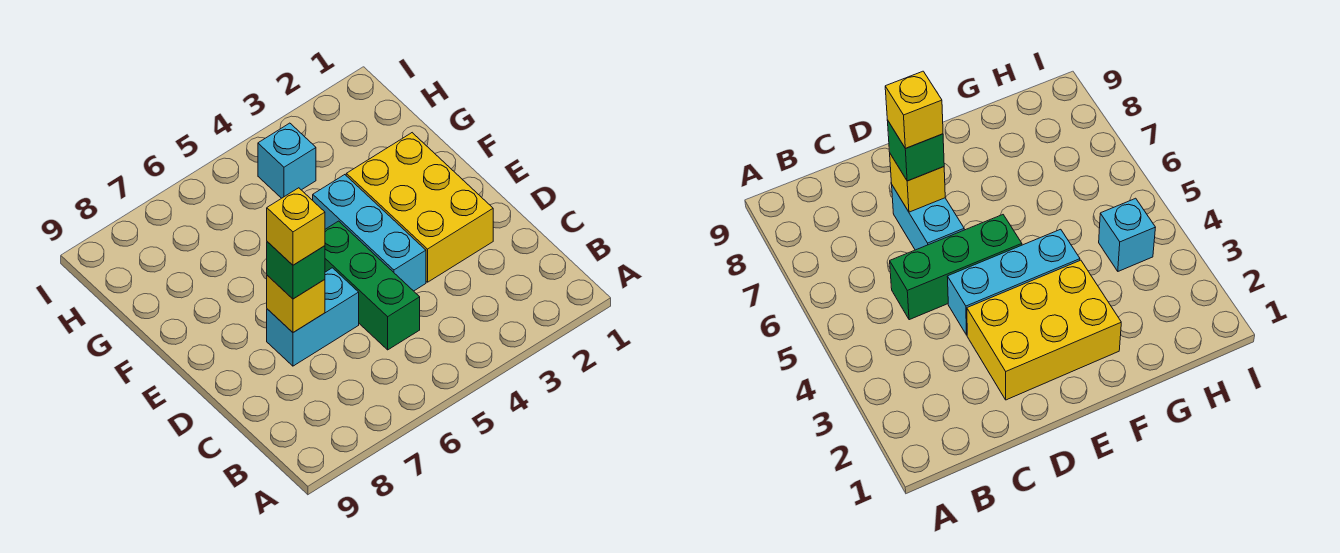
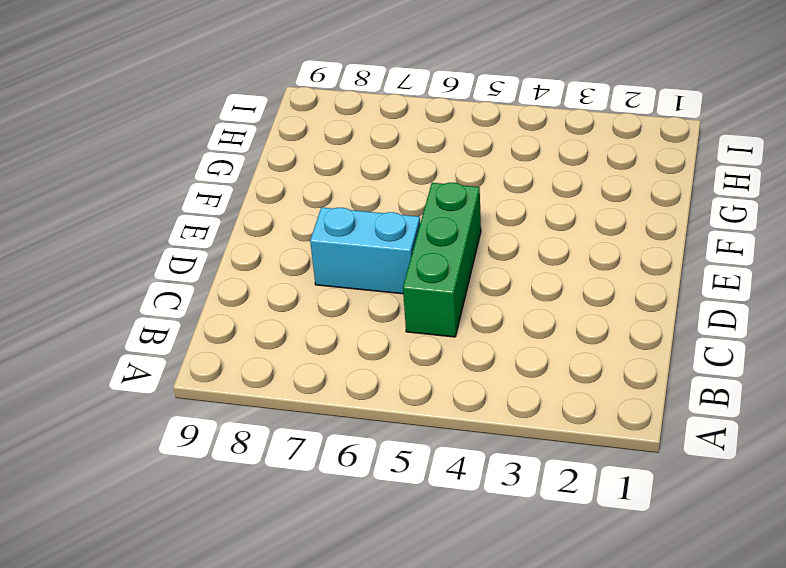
none -> yellow brick D2:F3 level 1
none -> cyan brick D4:F4 level 1

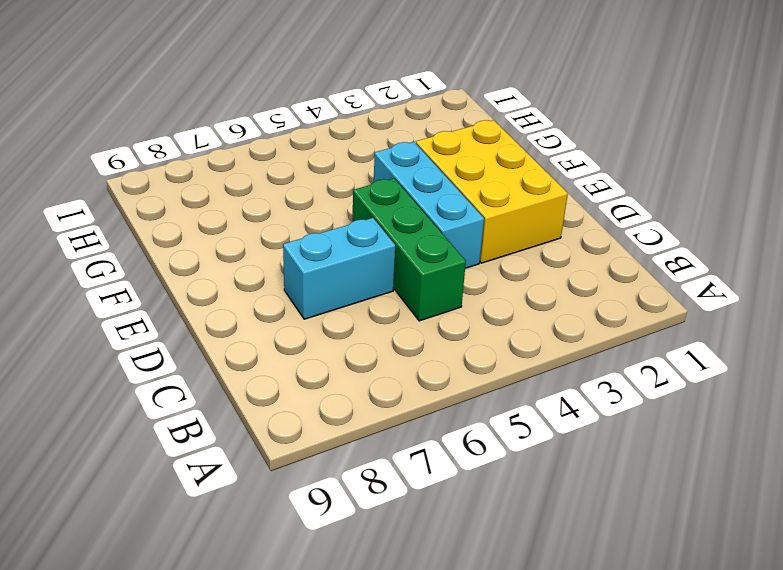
none -> cyan brick H4 level 1
none -> yellow brick D7 level 2

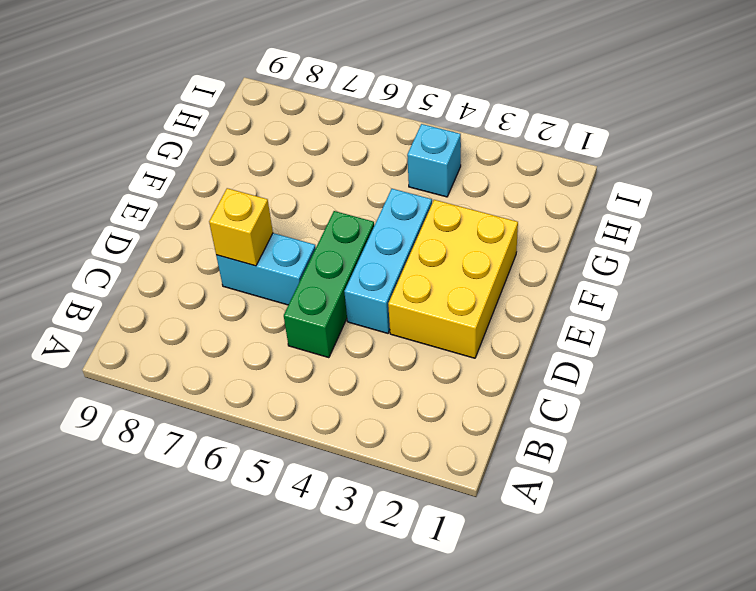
none -> green brick D7 level 3
none -> yellow brick D7 level 4

